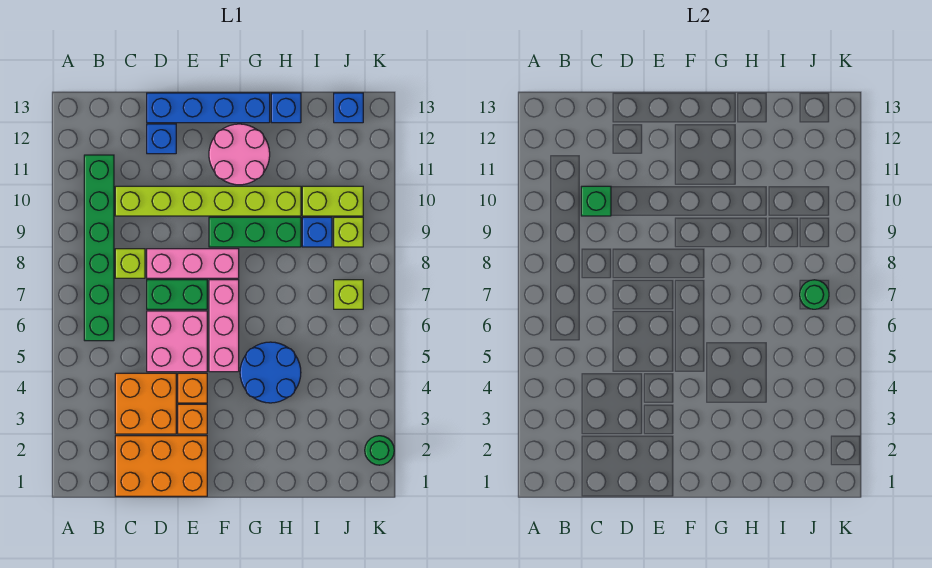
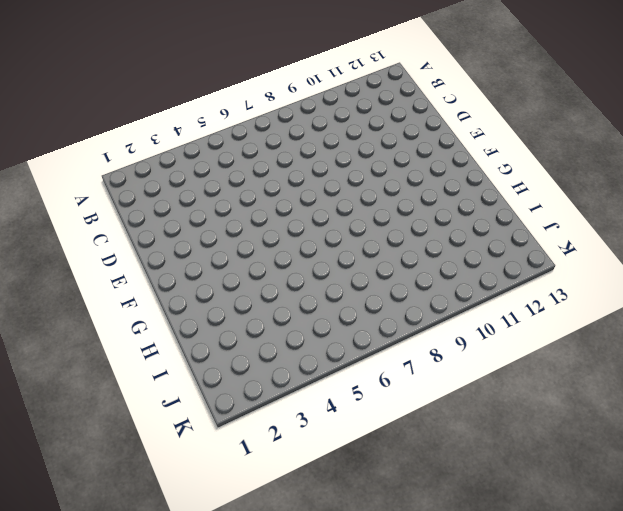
none -> green brick B6:B11 level 1
none -> orange brick C1:E2 level 1
none -> orange brick C3:D4 level 1

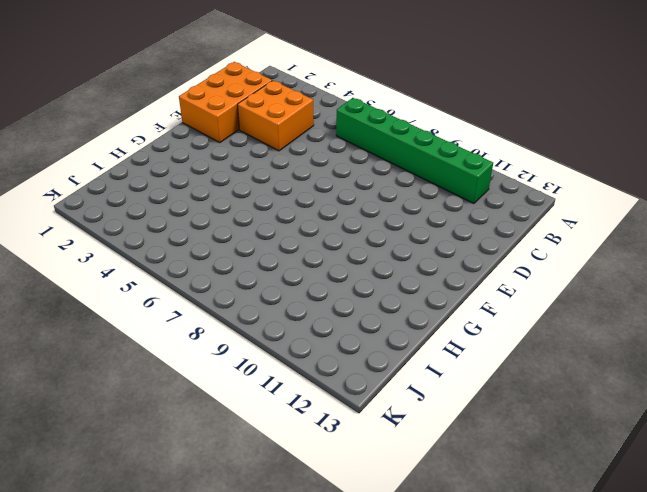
none -> lime brick C8 level 1
none -> lime brick C10:H10 level 1
none -> pink brick D5:E6 level 1

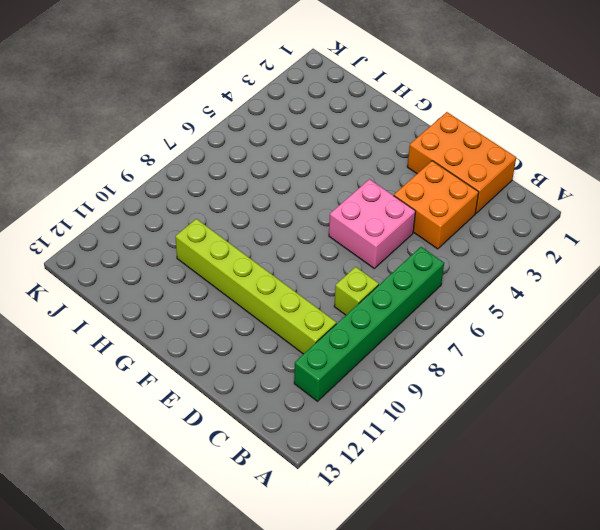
none -> green brick D7:E7 level 1
none -> pink brick D8:F8 level 1
none -> blue brick D12 level 1

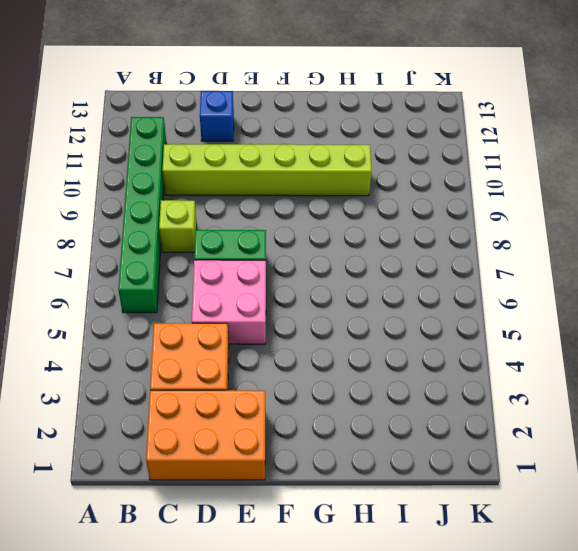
none -> pink brick D8:F8 level 1
none -> blue brick D13:G13 level 1
none -> orange brick E3 level 1

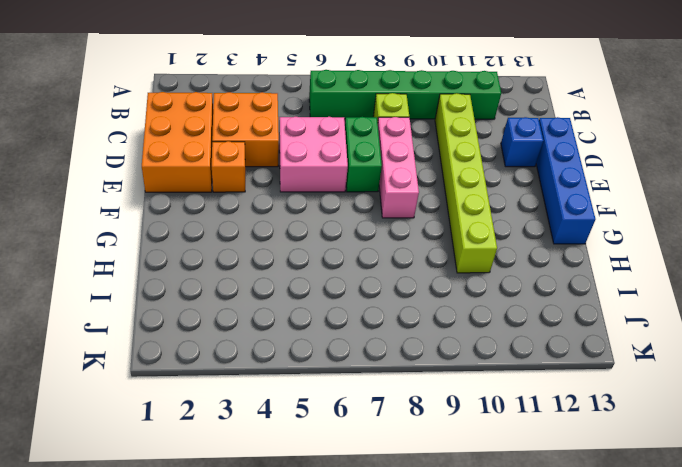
none -> orange brick E4 level 1
none -> pink brick F5:F7 level 1
none -> green brick F9:H9 level 1

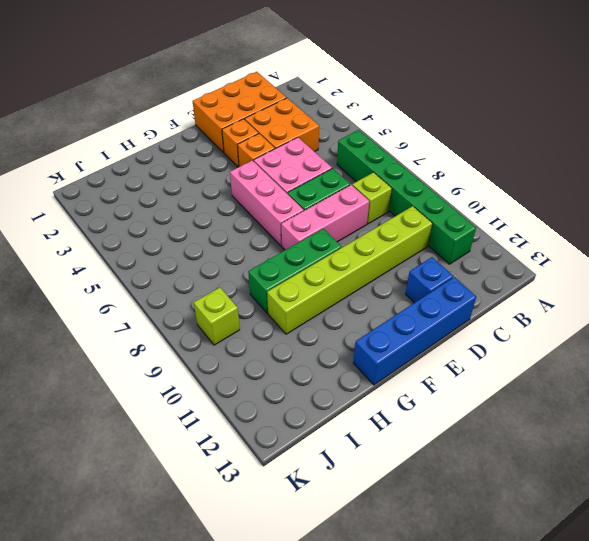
none -> pink round brick F11:G12 level 1
none -> blue round brick G4:H5 level 1
none -> blue brick H13 level 1

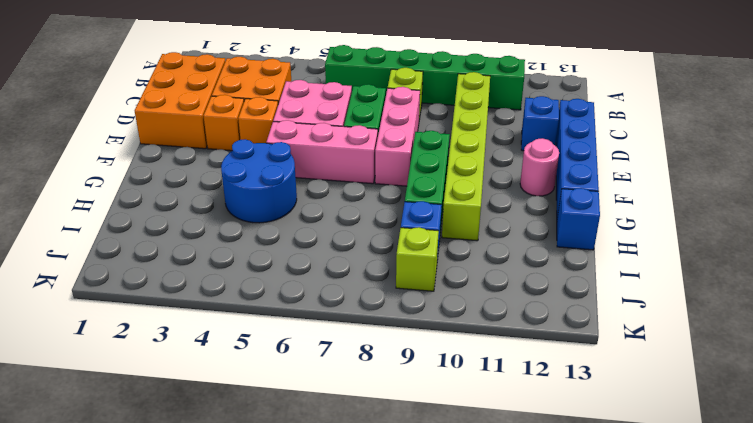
pink round brick F12 level 1 -> pink round brick F11:G12 level 1
none -> lime brick I10:J10 level 1
none -> lime brick J7 level 1
none -> blue brick J13 level 1

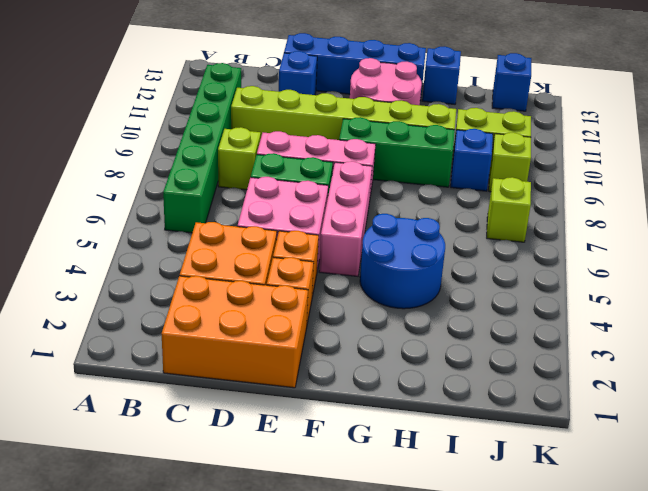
none -> green round brick K2 level 1
none -> green brick C10 level 2
none -> green round brick J7 level 2

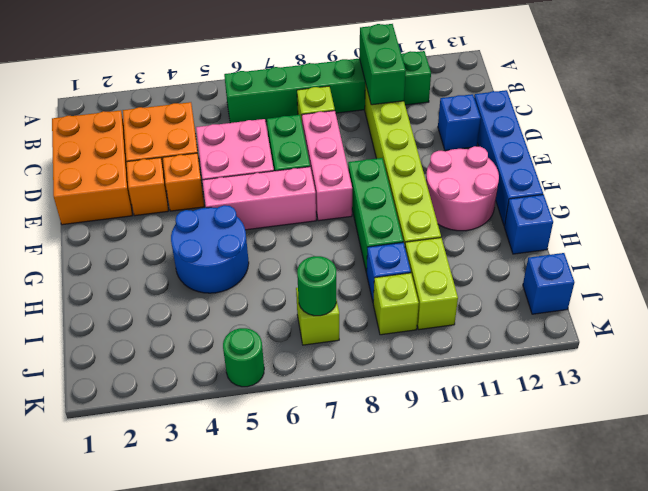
green brick B10:C10 level 2 -> green brick C10 level 2
green round brick K5 level 1 -> green round brick K2 level 1

